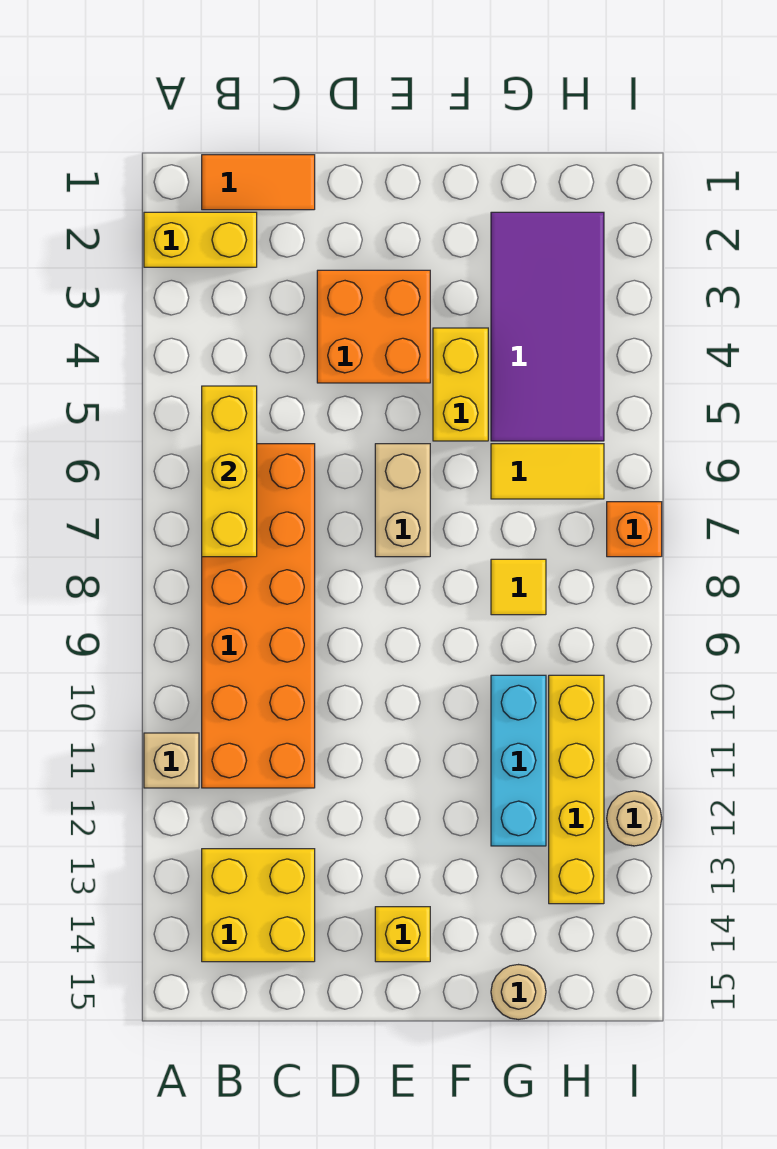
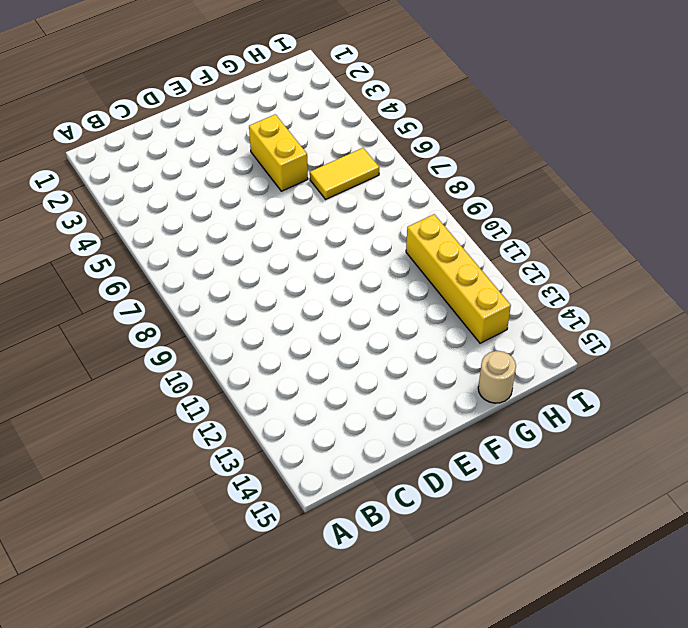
none -> yellow brick A2:B2 level 1
none -> tan brick A11 level 1
none -> orange tile B1:C1 level 1

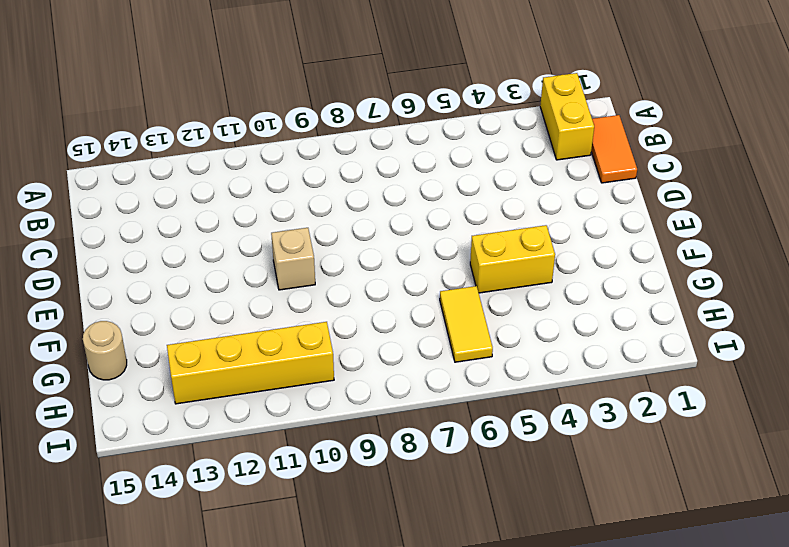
tan brick E10 level 1 -> tan brick A11 level 1
none -> orange brick B6:C11 level 1
none -> yellow brick B13:C14 level 1
none -> orange brick D3:E4 level 1

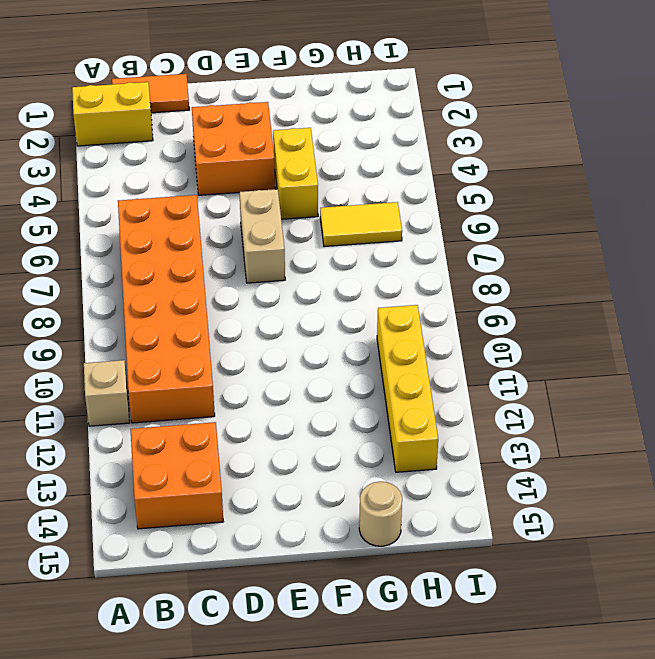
orange brick B13:C14 level 1 -> yellow brick B13:C14 level 1
none -> yellow brick E14 level 1
none -> purple tile G2:H5 level 1
none -> yellow tile G8 level 1

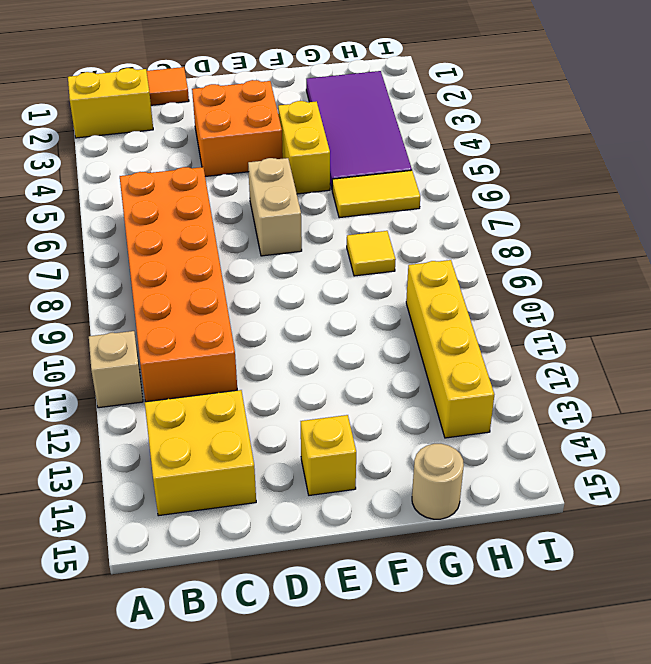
none -> cyan brick G10:G12 level 1
none -> orange brick I7 level 1
none -> tan round brick I12 level 1

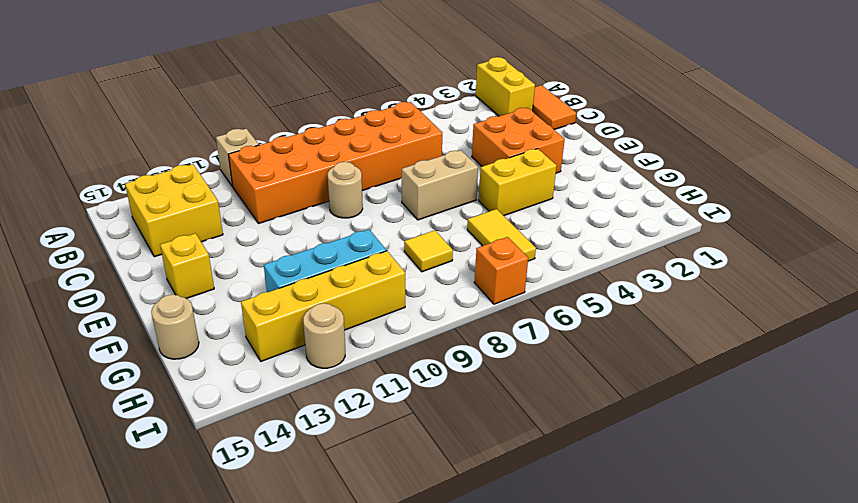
tan round brick D9 level 1 -> none
none -> purple tile G2:H5 level 1
none -> yellow brick B5:B7 level 2

